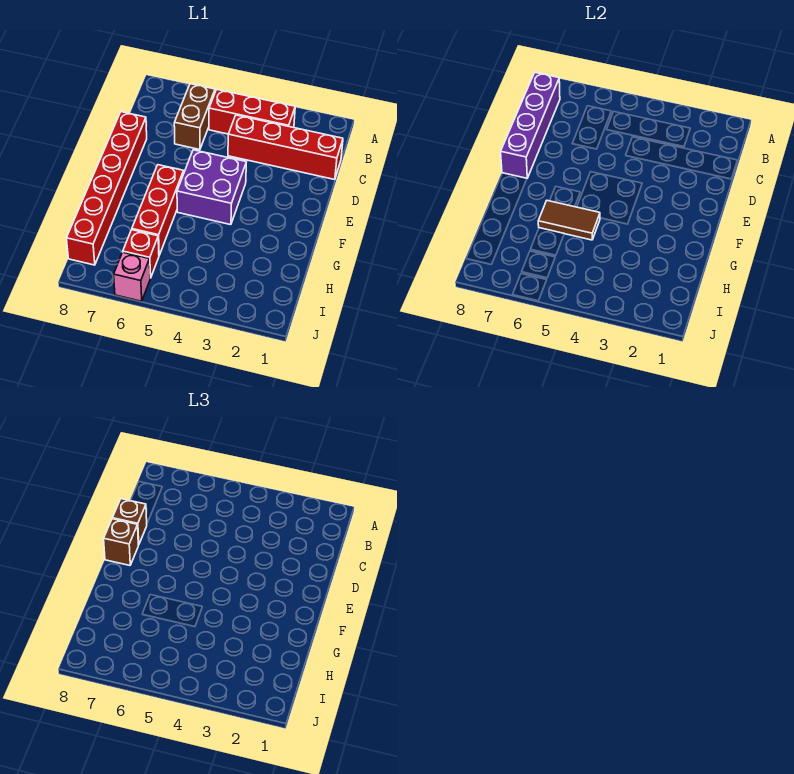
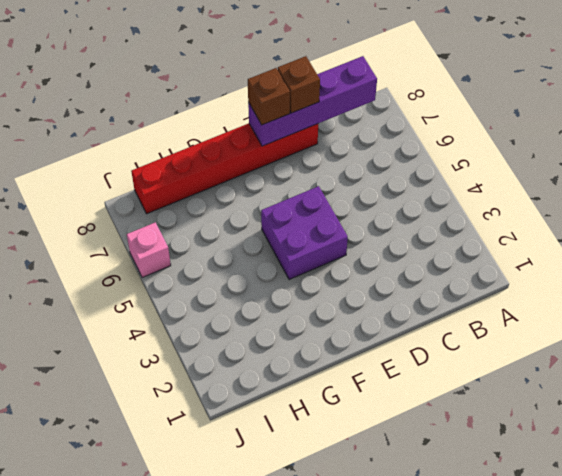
none -> red brick B3:B5 level 1
none -> brown brick B6:C6 level 1
none -> red brick C1:C4 level 1

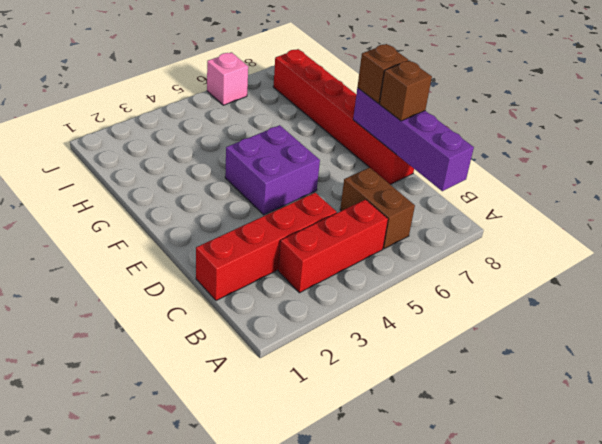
none -> red brick F6:H6 level 1
none -> red brick I6 level 1
none -> brown tile G5:G6 level 2

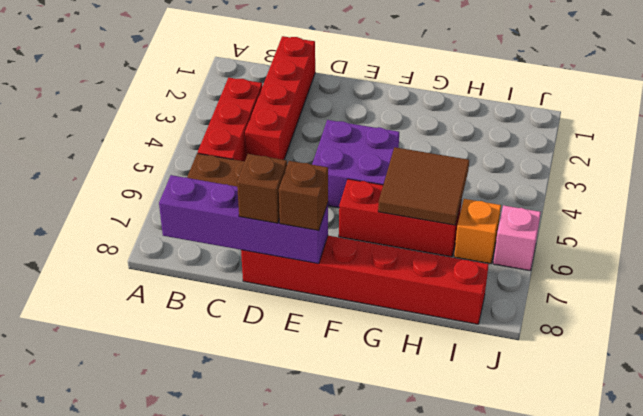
brown tile G5:H6 level 2 -> brown tile G5:G6 level 2
orange brick I6 level 1 -> red brick I6 level 1

